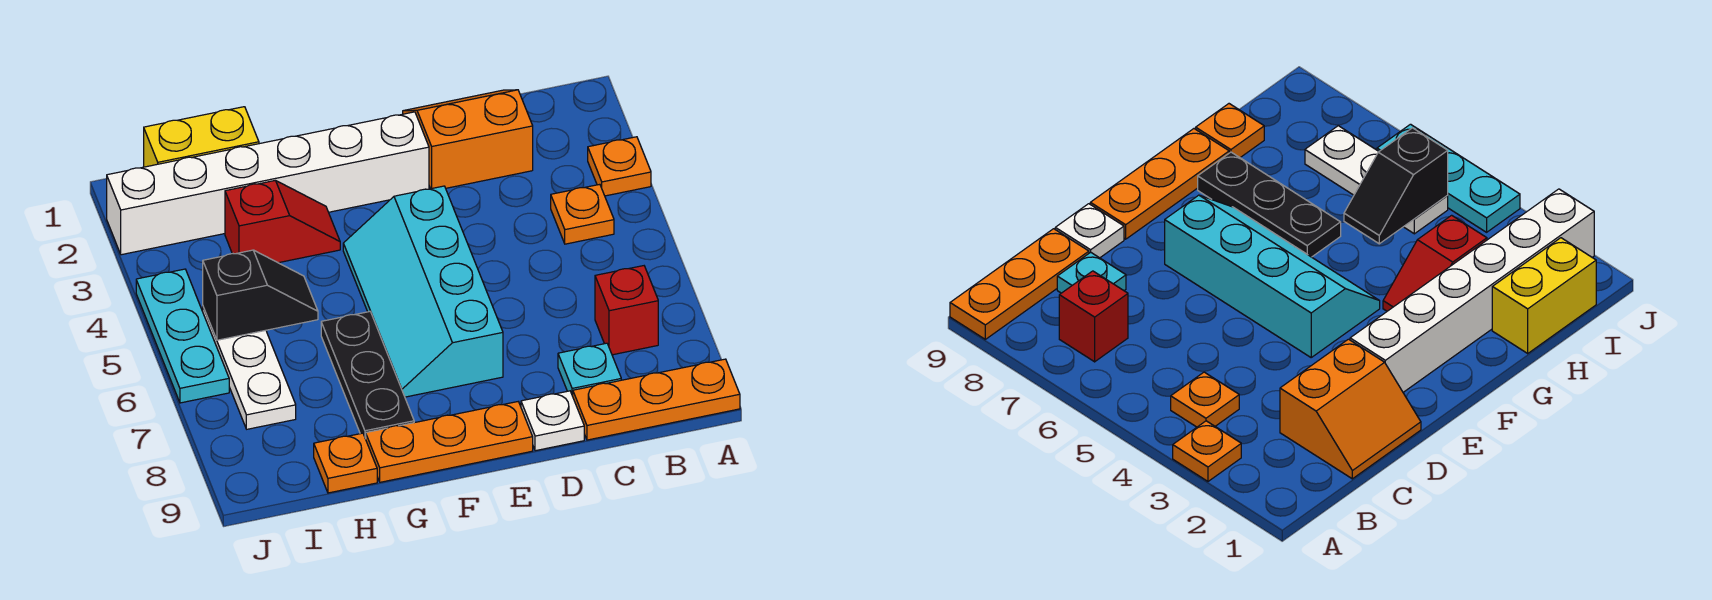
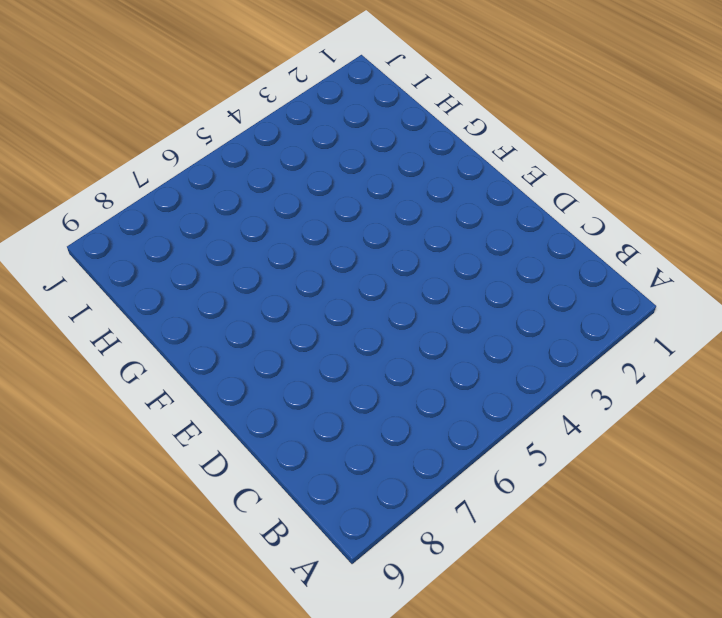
none -> orange plate A3 level 1
none -> orange plate A9:C9 level 1
none -> orange plate B4 level 1

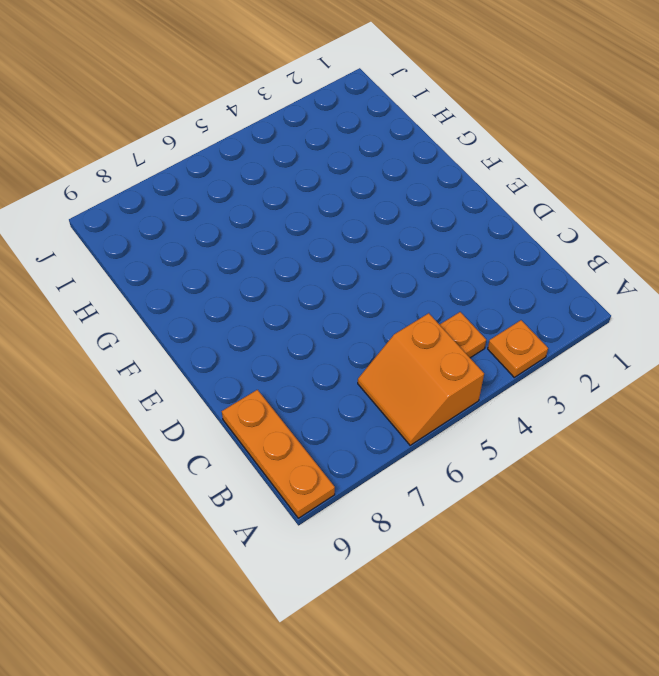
orange slope A5:B6 level 1 top 5 -> orange slope C1:D2 level 1 top 2
none -> red brick B7 level 1
none -> cyan plate C8 level 1
none -> white plate D9 level 1

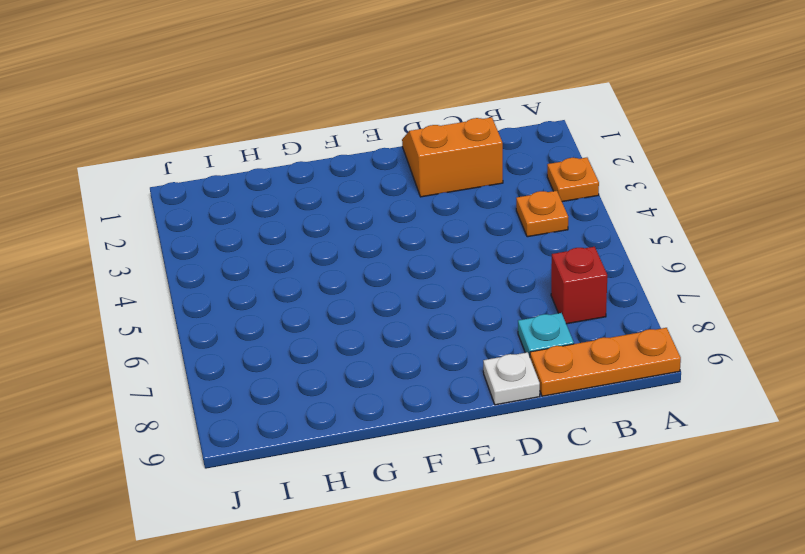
none -> white brick E2:J2 level 1
none -> cyan slope E4:F7 level 1 top E
none -> orange plate E9:G9 level 1

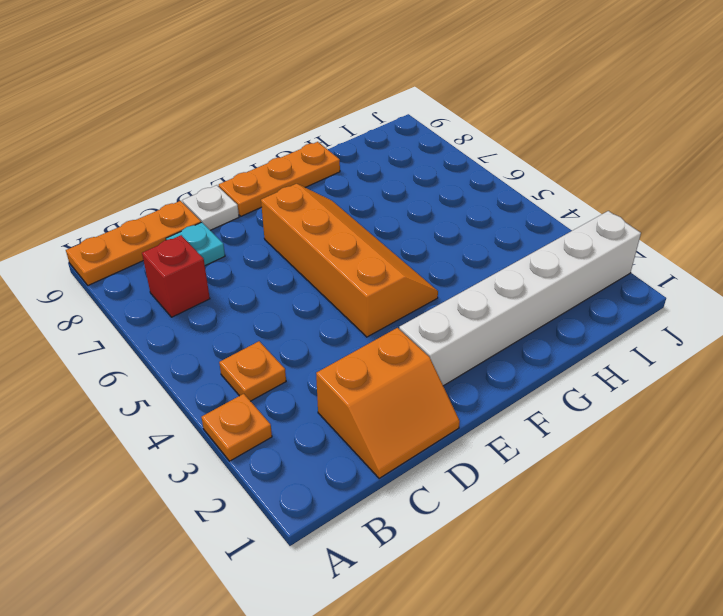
orange slope E4:F7 level 1 top E -> cyan slope E4:F7 level 1 top E
none -> red slope G3:H3 level 1 top H
none -> black plate G6:G8 level 1
none -> yellow brick H1:I1 level 1

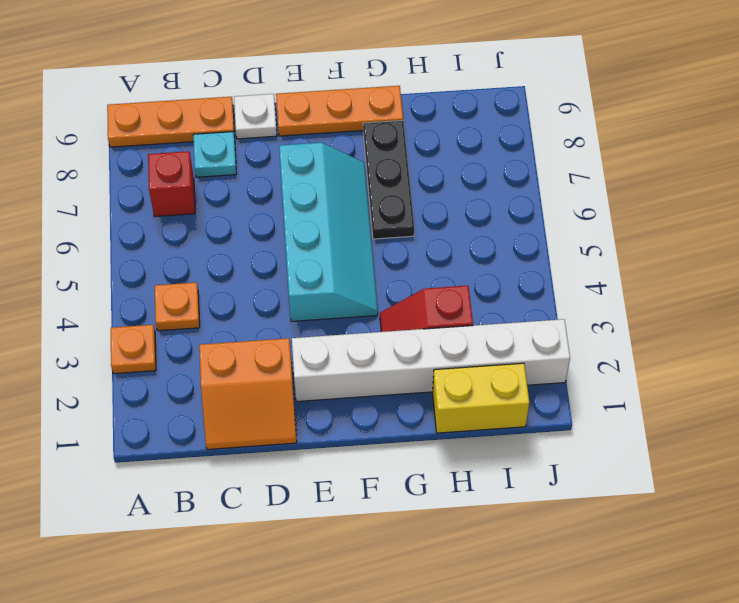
none -> orange plate H9 level 1
none -> white plate I5:I7 level 1
none -> cyan plate J4:J6 level 1

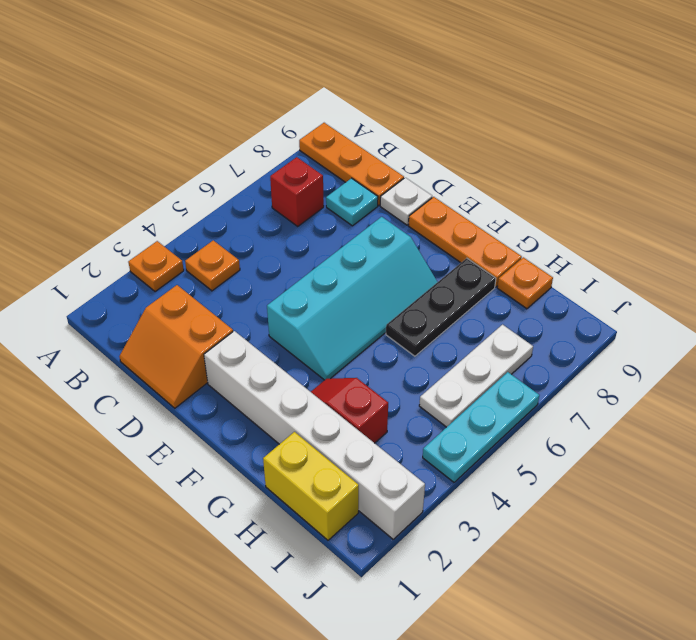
none -> black slope H5:I5 level 2 top I

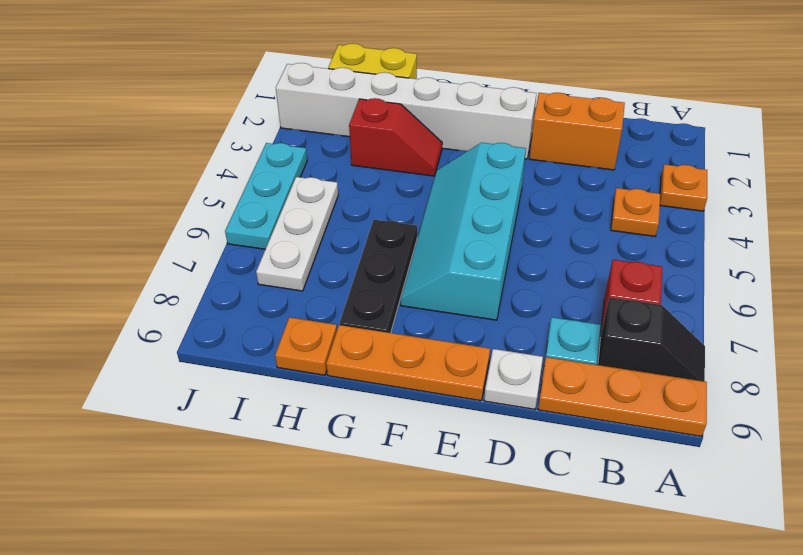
black slope A8:B8 level 1 top B -> black slope H5:I5 level 2 top I

